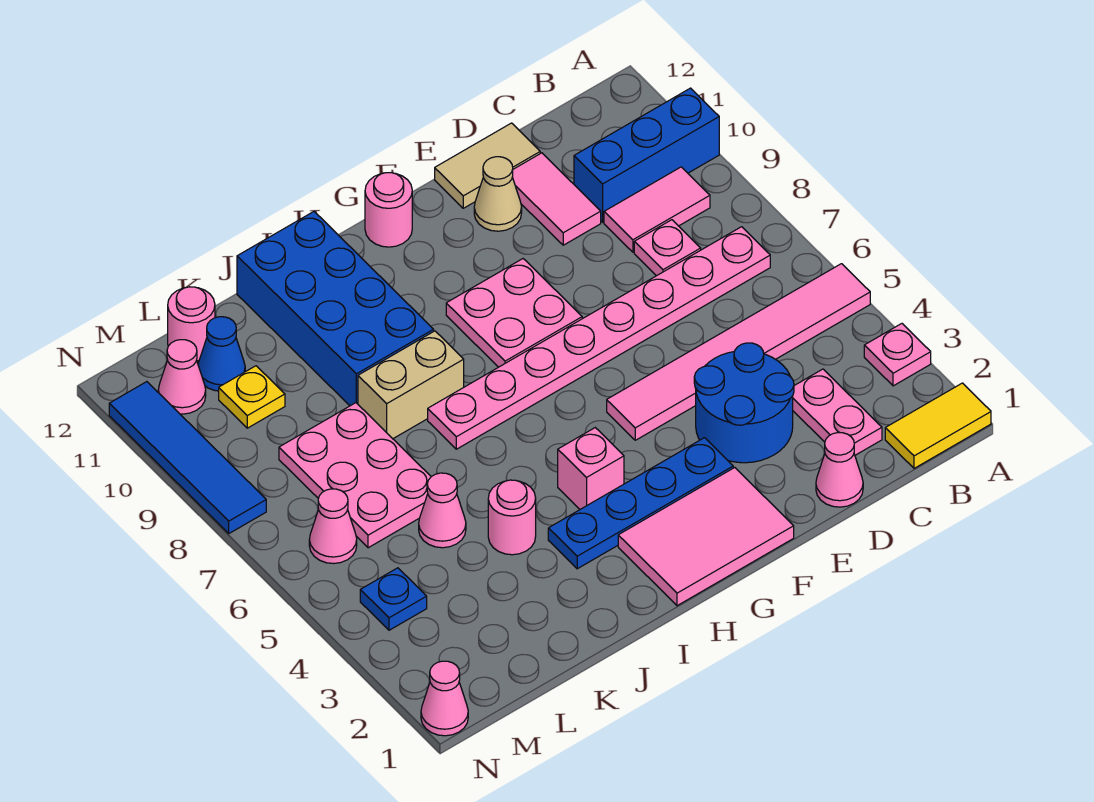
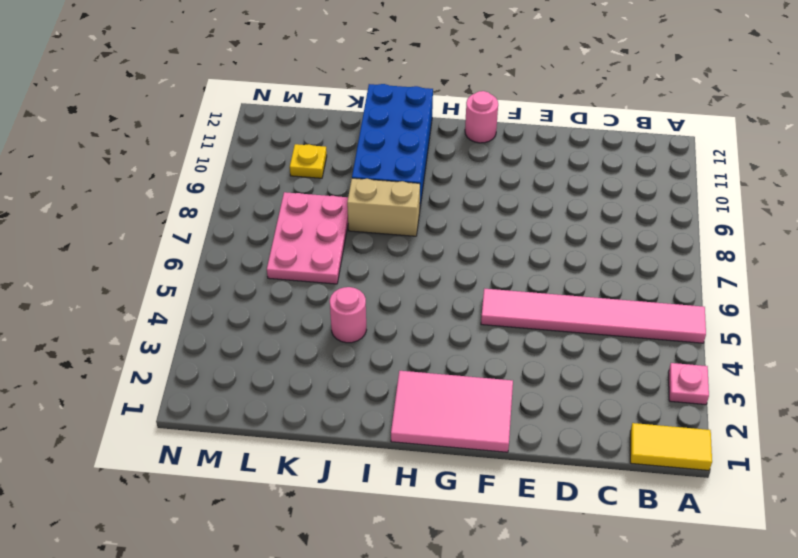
none -> blue brick A10:C10 level 1
none -> pink plate B7:I7 level 1
none -> pink tile B9:C9 level 1
none -> pink plate C2:C3 level 1

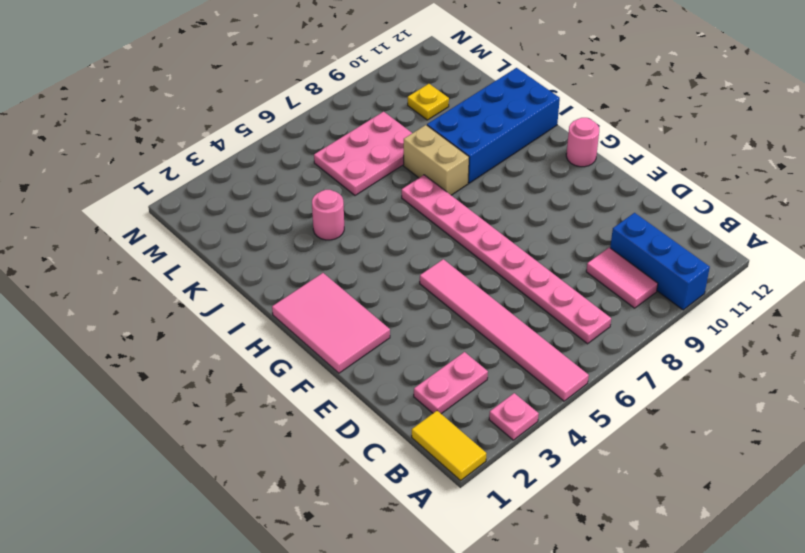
none -> pink plate C8 level 1
none -> pink cone D1 level 1
none -> blue round brick D3:E4 level 1
none -> pink tile D10:D11 level 1

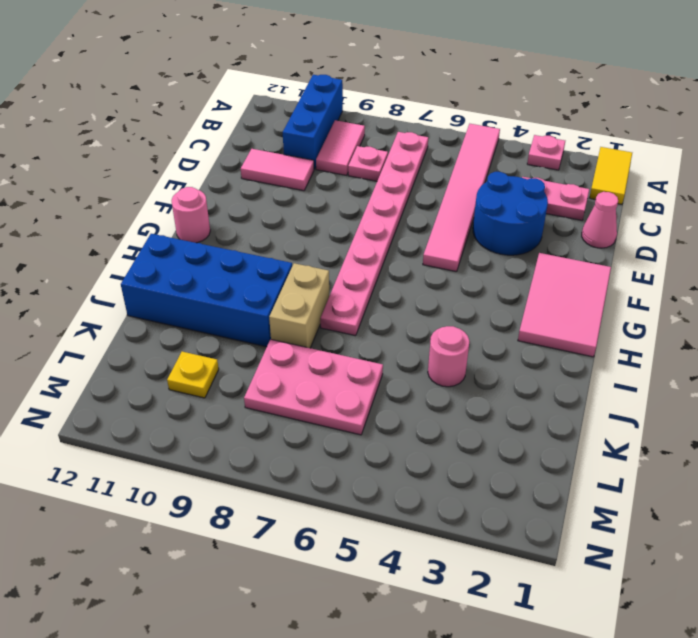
none -> tan tile D12:E12 level 1
none -> tan cone E11 level 1
none -> blue plate F3:I3 level 1
none -> pink plate F8:G9 level 1

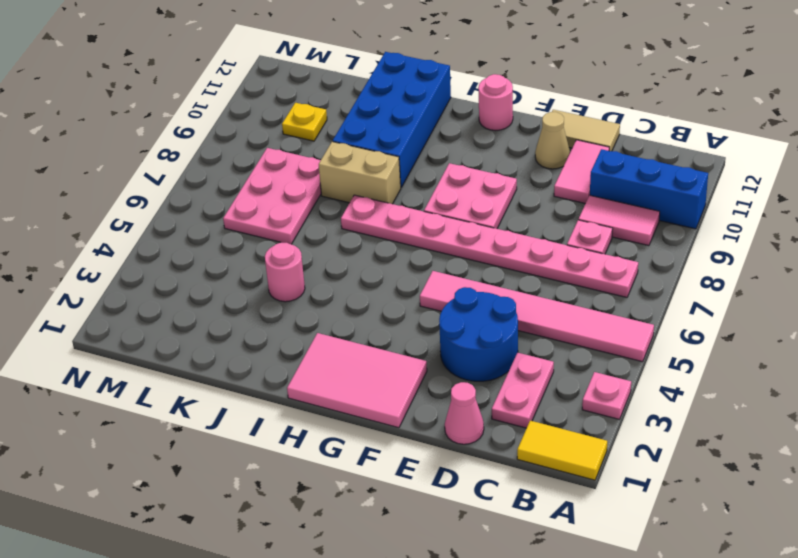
none -> blue plate F3:I3 level 1
none -> pink brick H4 level 1
none -> pink cone K5 level 1
none -> blue cone L11 level 1

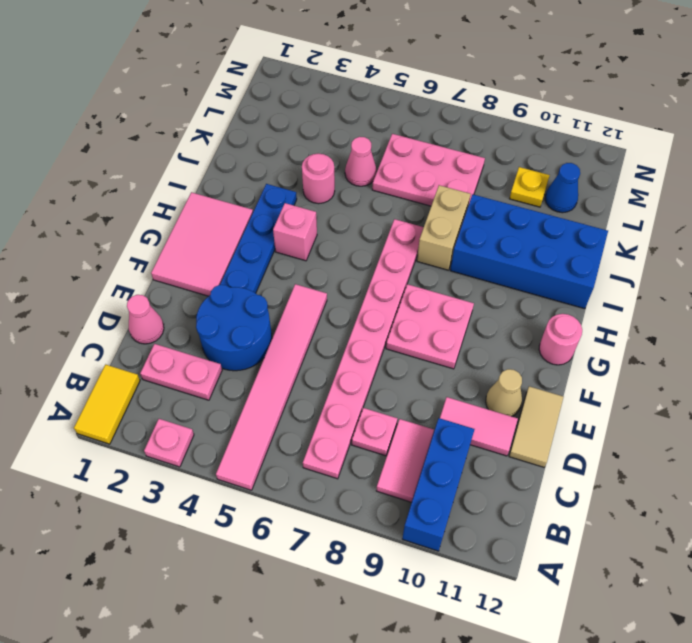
none -> pink round brick L12 level 1
none -> blue plate M4 level 1
none -> pink cone M6 level 1
none -> pink cone M11 level 1

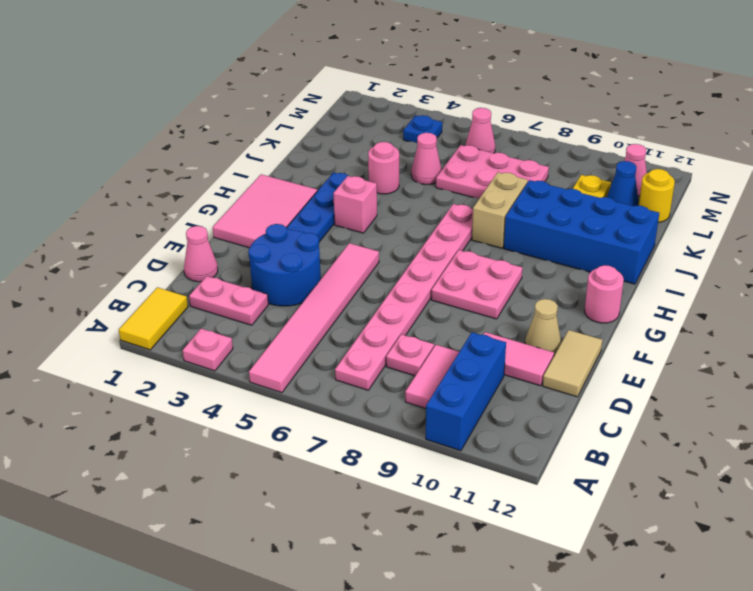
yellow round brick L12 level 1 -> pink round brick L12 level 1
none -> pink cone N1 level 1
none -> blue tile N8:N11 level 1

